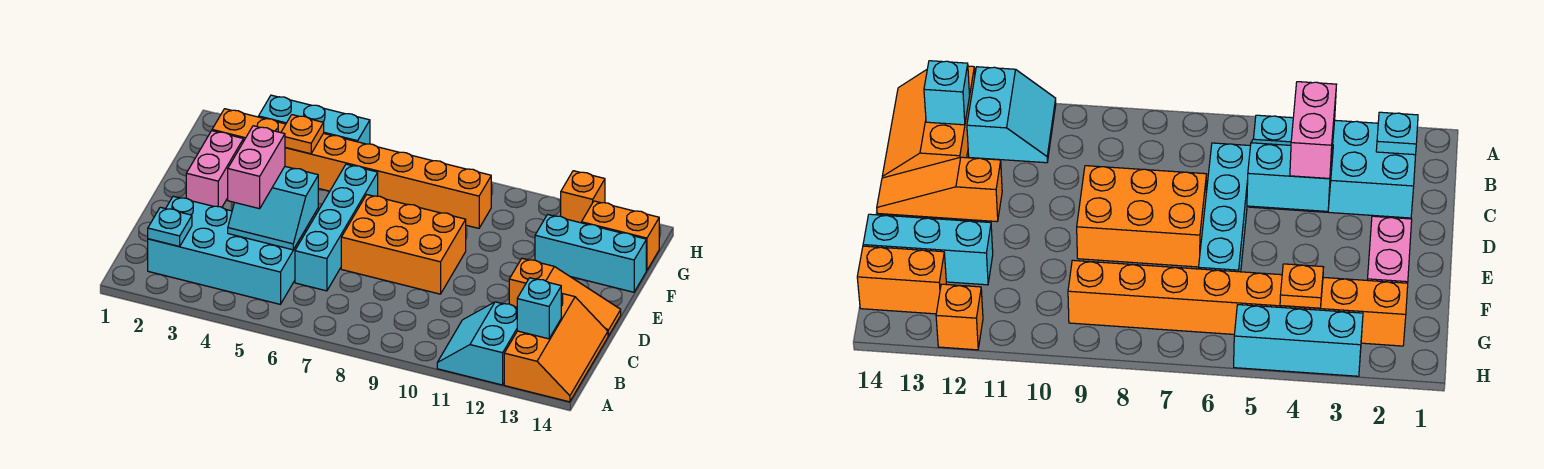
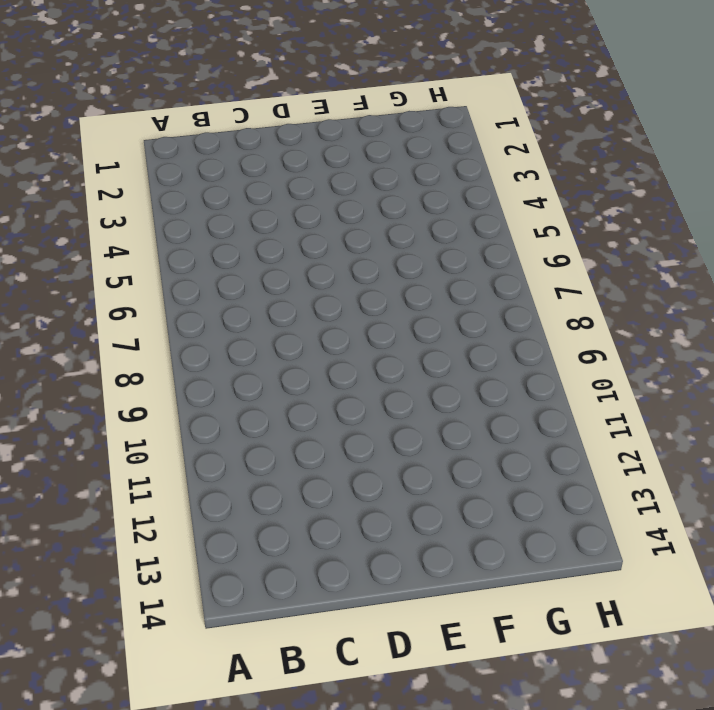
none -> cyan slope A11:B12 level 1 top 12
none -> orange slope A13:C14 level 1 top 13
none -> cyan brick B2:C5 level 1

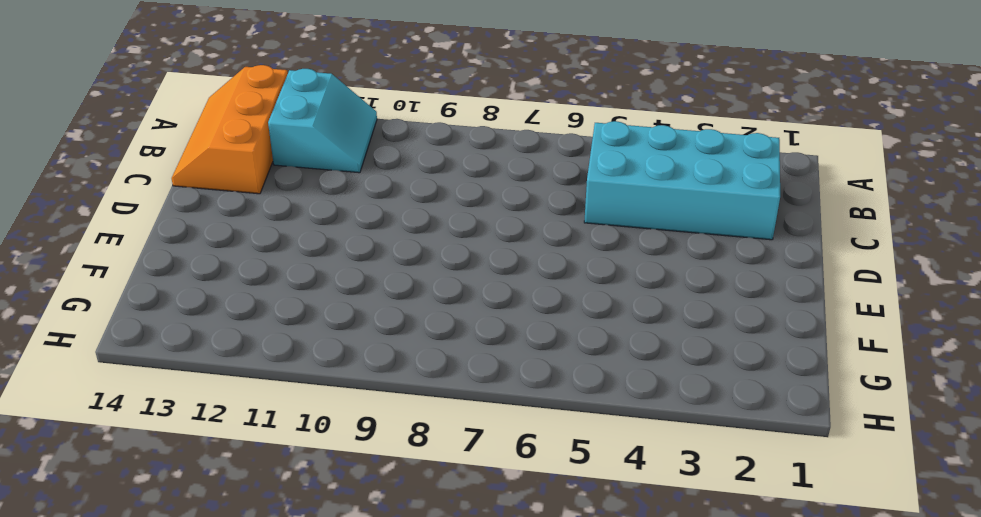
none -> cyan brick C6:F6 level 1
none -> orange brick D7:E9 level 1
none -> orange slope D12:D14 level 1 top 12

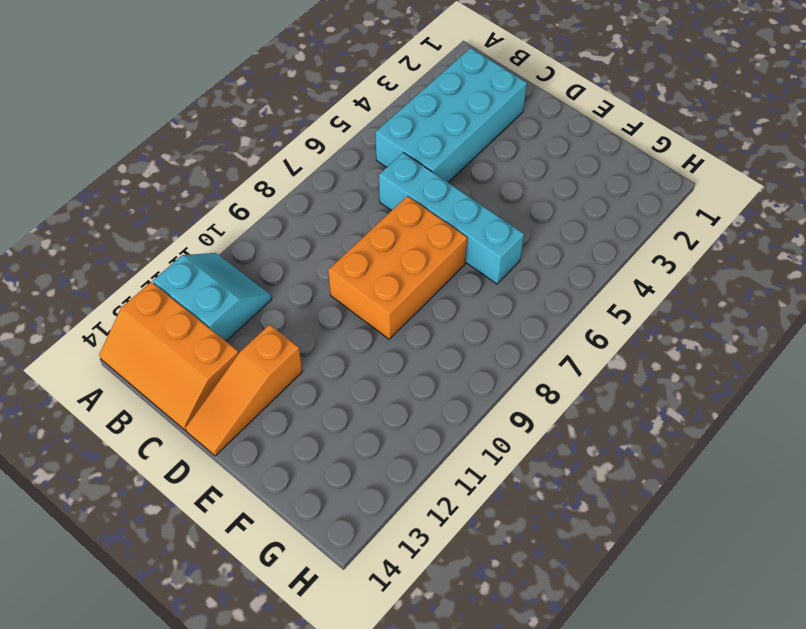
none -> pink brick E2:F2 level 1
none -> cyan brick F12:F14 level 1
none -> orange brick G2:G9 level 1

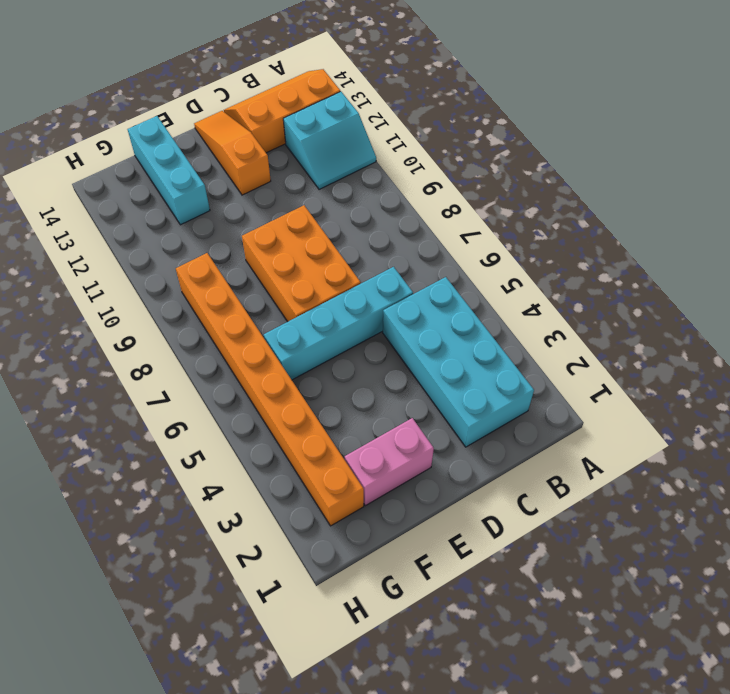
none -> orange brick G13:G14 level 1
none -> cyan brick H3:H5 level 1
none -> orange brick H12 level 1

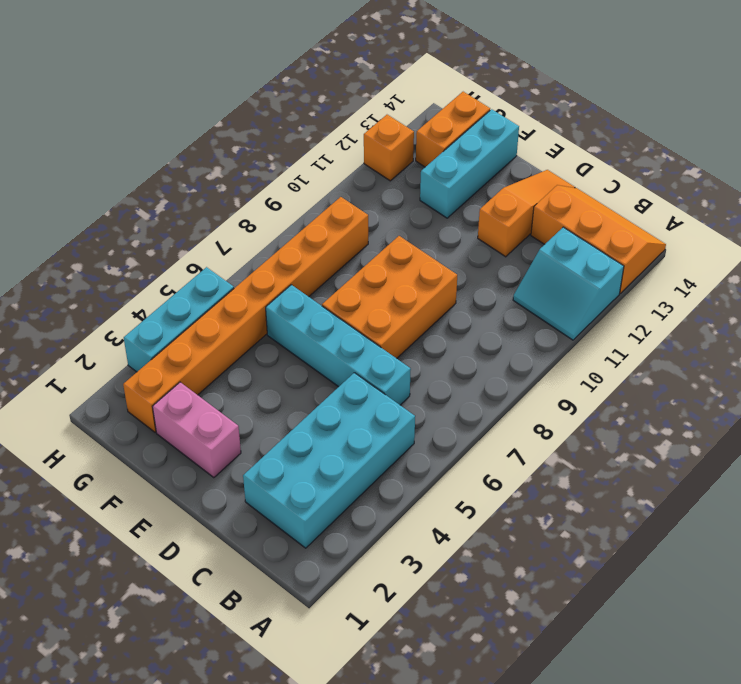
none -> cyan plate B2 level 2
none -> cyan brick B13 level 2
none -> cyan slope C4:D5 level 2 top D

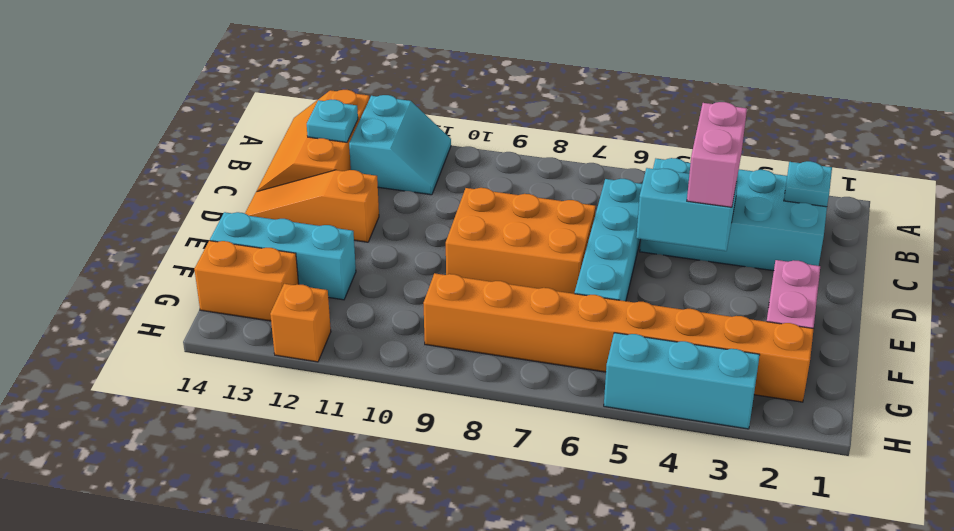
cyan plate B13 level 2 -> cyan brick B13 level 2
none -> orange plate G4 level 2

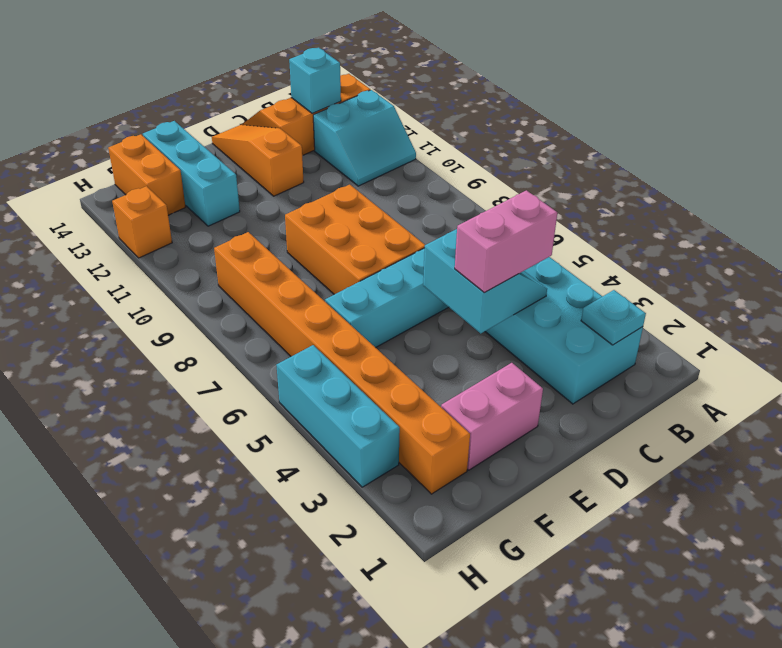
none -> orange plate G4 level 2

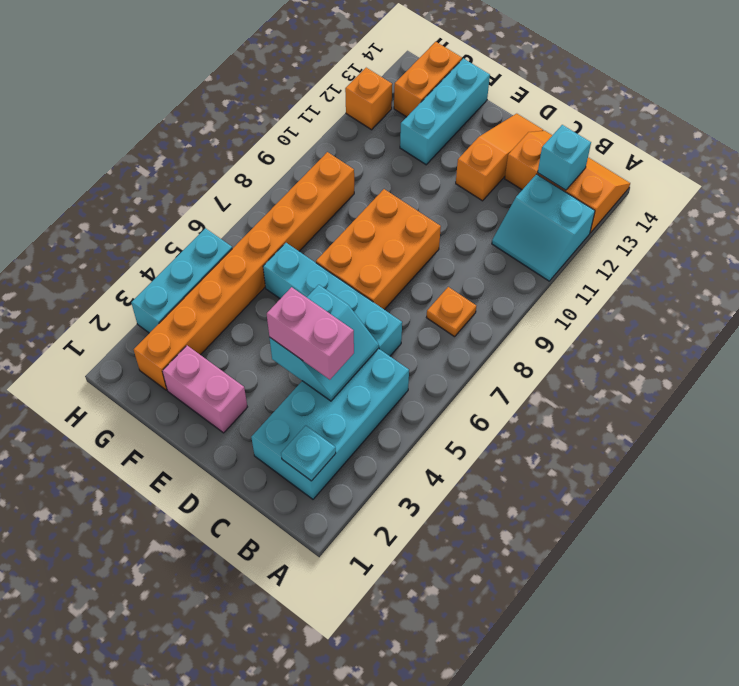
orange plate B8 level 1 -> orange plate G4 level 2

